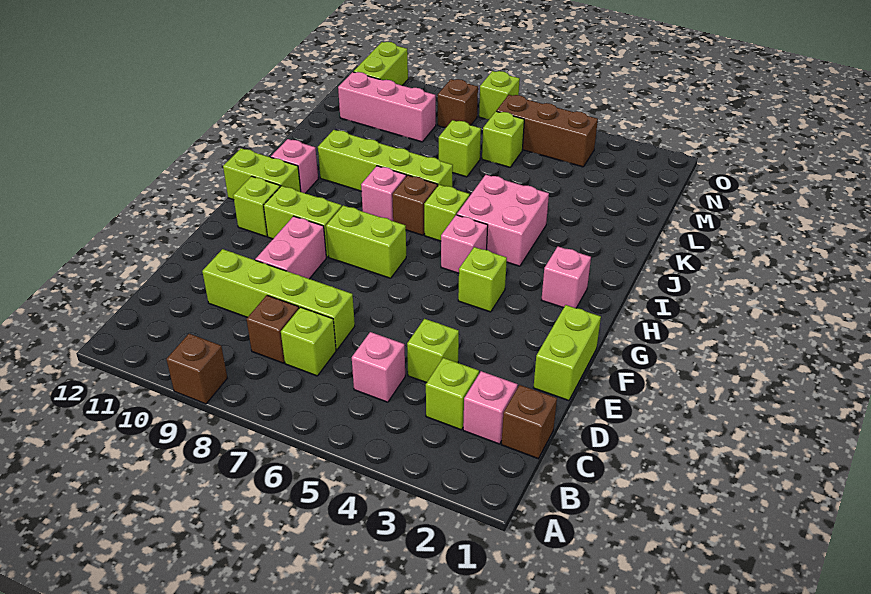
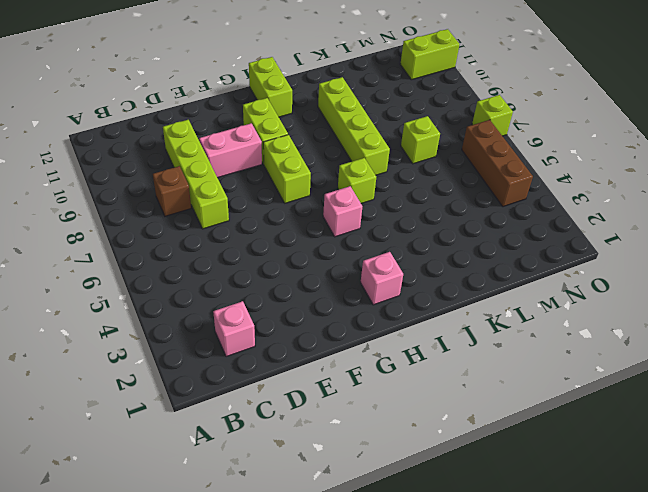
none -> brown brick A9 level 1
none -> brown brick C1 level 1
none -> lime brick C3 level 1
none -> pink brick C5 level 1

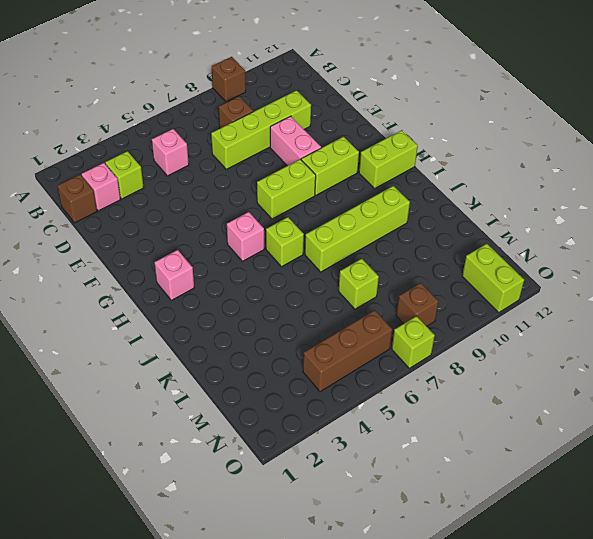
none -> lime brick C7 level 1
none -> lime brick D4 level 1
none -> lime brick E1:F1 level 1
none -> lime brick G4 level 1

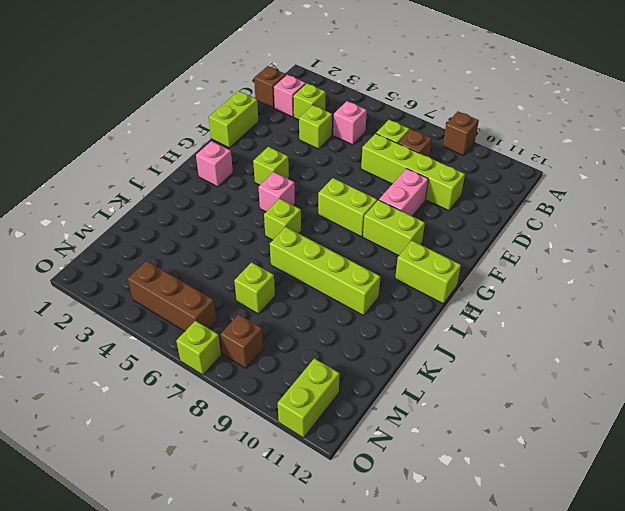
none -> lime brick G11 level 1
none -> pink brick I4:J5 level 1
none -> brown brick I7 level 1
none -> pink brick I8 level 1

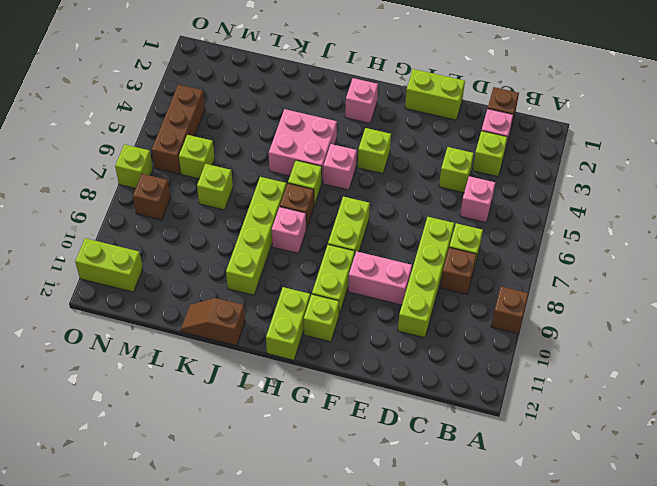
brown slope J12:K12 level 1 top J -> none
none -> pink brick I11 level 1
none -> pink brick M9:M11 level 1

